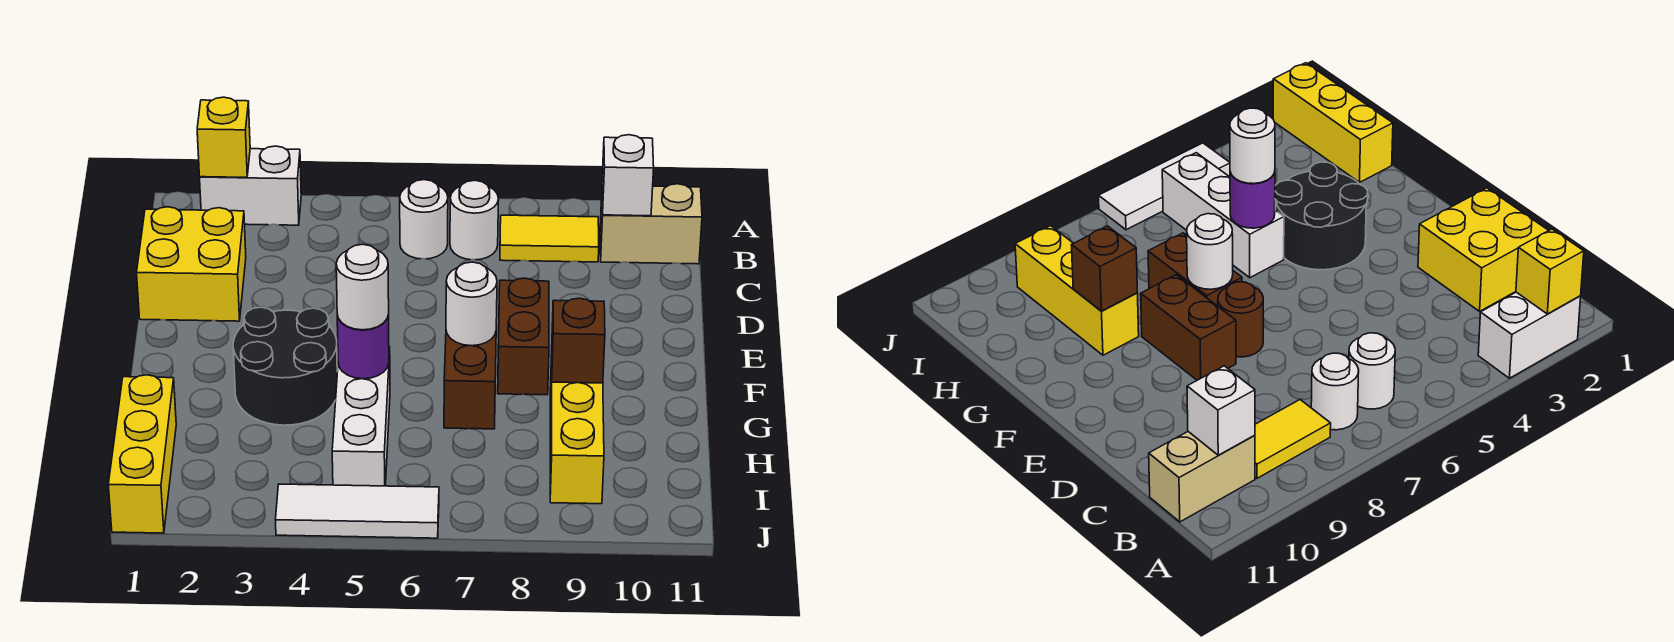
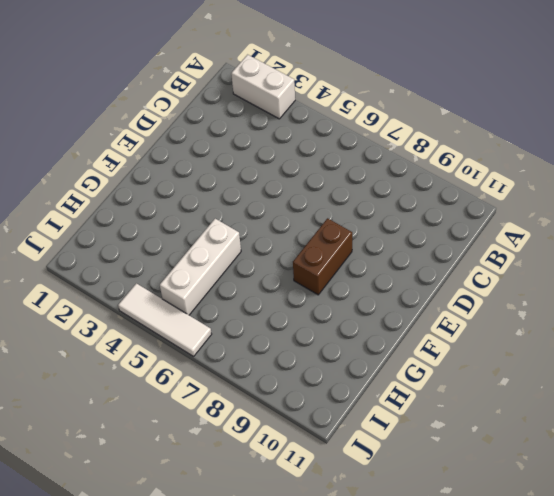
none -> white round brick B6 level 1
none -> white round brick B7 level 1
none -> yellow tile B8:B9 level 1

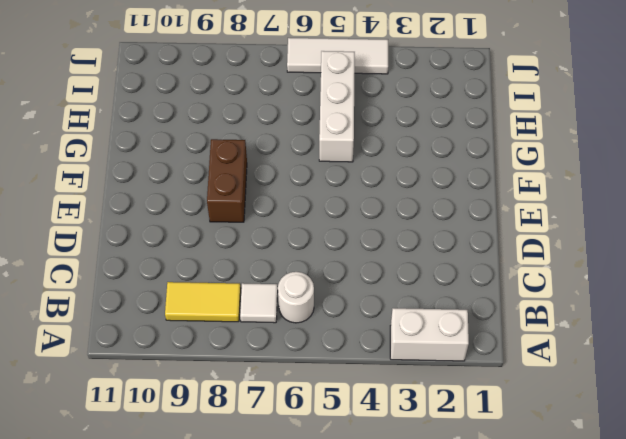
white tile B7 level 1 -> white round brick B7 level 1
none -> tan brick B10:B11 level 1
none -> yellow brick C1:D2 level 1
none -> brown round brick E7 level 1

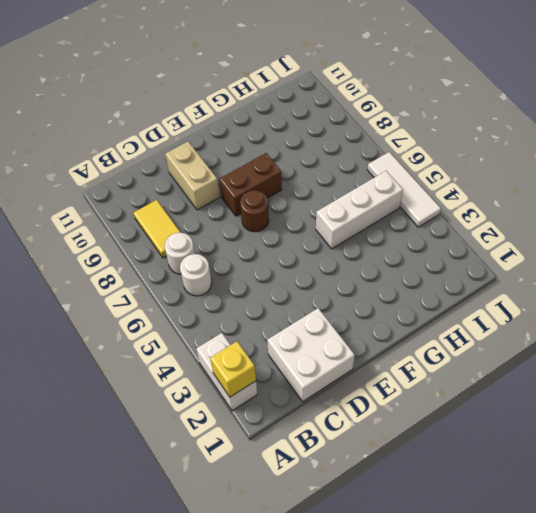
white brick C1:D2 level 1 -> yellow brick C1:D2 level 1
tan brick D9:D10 level 1 -> tan brick B10:B11 level 1
none -> black round brick F3:G4 level 1
none -> brown brick F7:G7 level 1
none -> yellow brick G9:I9 level 1

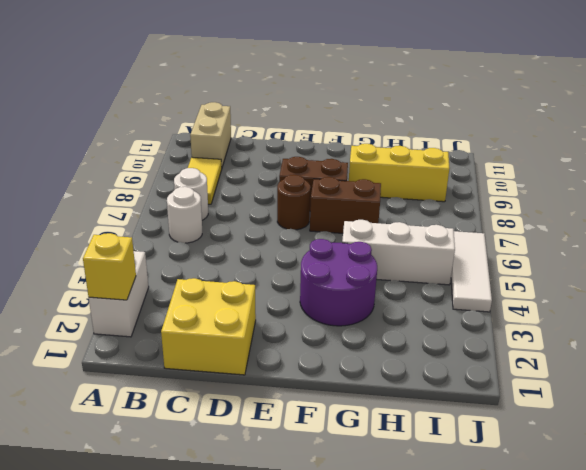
purple round brick F3:G4 level 1 -> black round brick F3:G4 level 1
none -> yellow brick H1:J1 level 1
none -> white brick B10 level 2
none -> white round brick F7 level 2

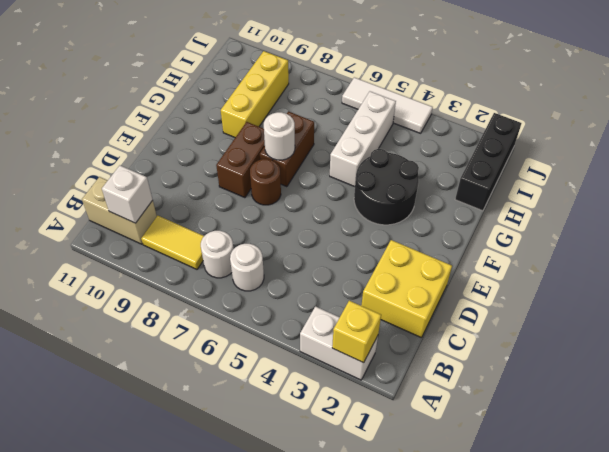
black brick H1:J1 level 1 -> yellow brick H1:J1 level 1
none -> purple round brick G5 level 2
none -> brown brick G9 level 2
none -> white round brick G5 level 3

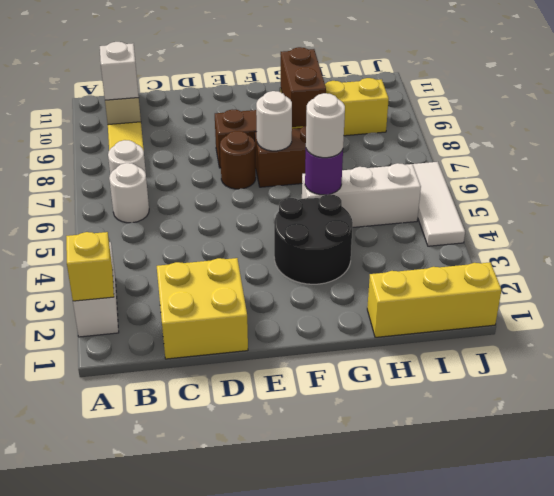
brown brick G8:G9 level 2 -> brown brick G9 level 2

